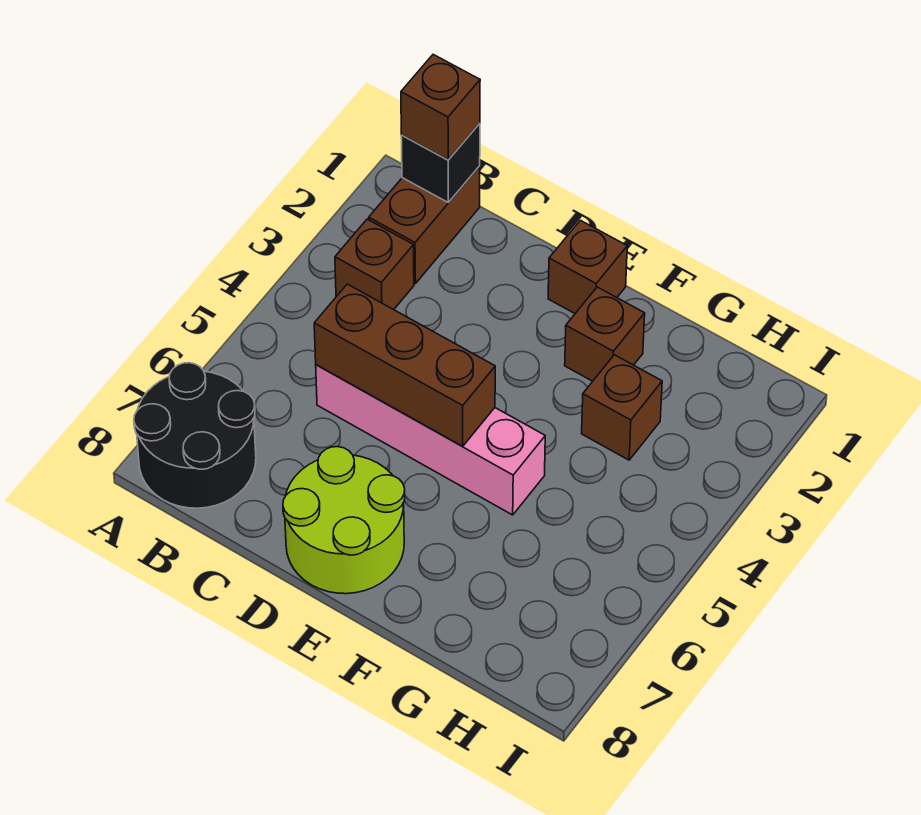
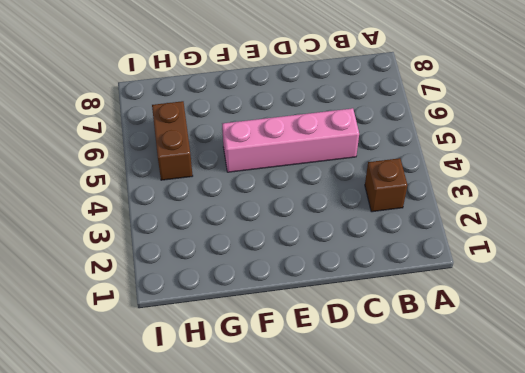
brown brick H5:H6 level 1 -> brown brick B1:B2 level 1
none -> black round brick A7:B8 level 1
none -> lime round brick D7:E8 level 1

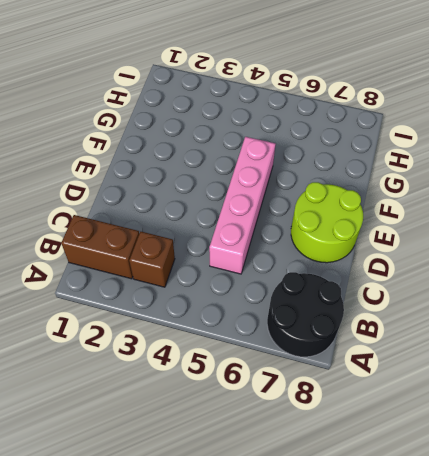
none -> brown brick E1 level 1
none -> brown brick F2 level 1

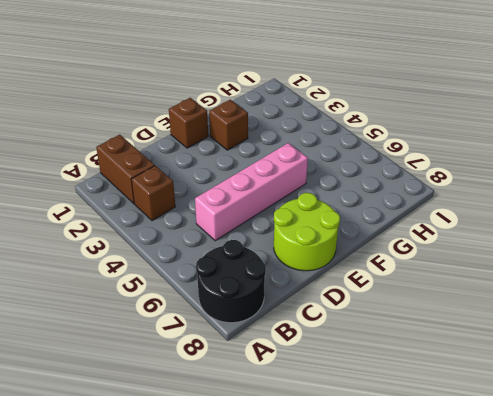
none -> brown brick G3 level 1
none -> black brick B1 level 2

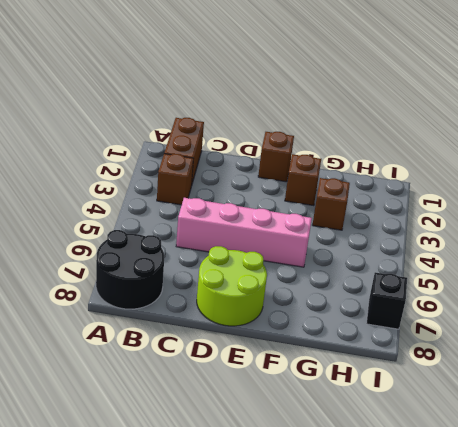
black brick I7 level 1 -> black brick B1 level 2
none -> brown brick C5:E5 level 2
none -> brown brick B1 level 3

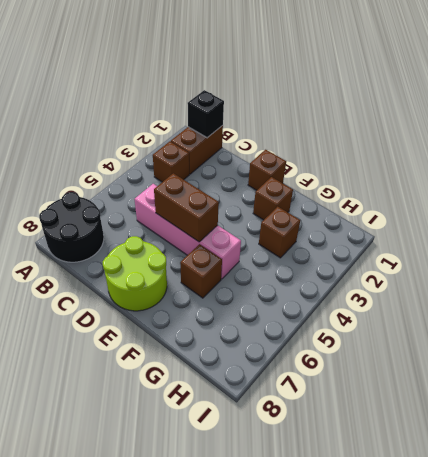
brown brick D5:E5 level 2 -> brown brick C5:E5 level 2
brown brick F6 level 1 -> brown brick B1 level 3

